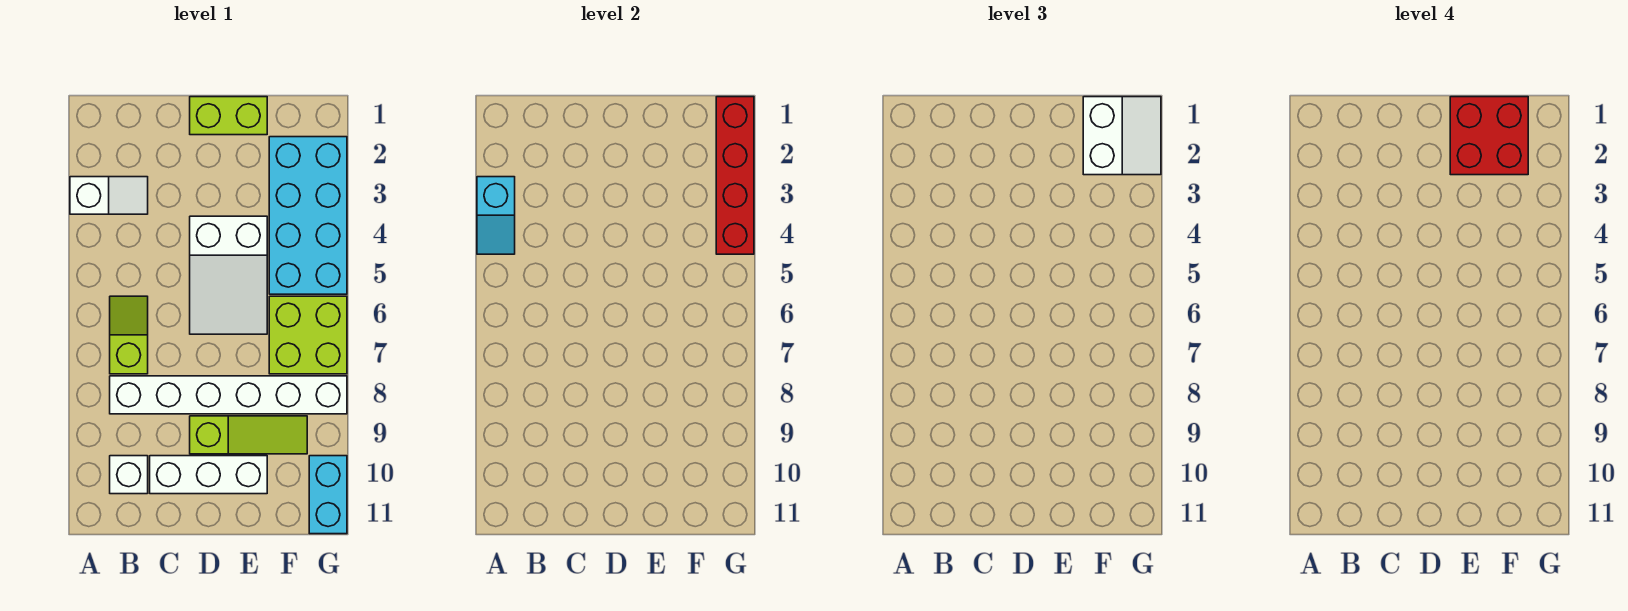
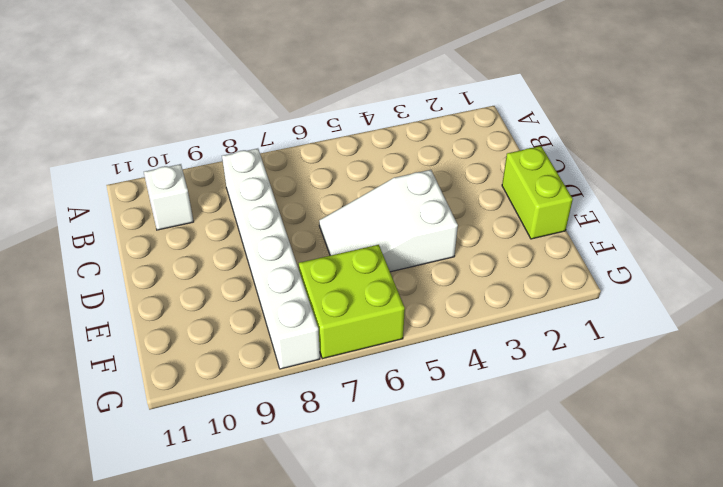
none -> white slope A3:B3 level 1 top A
none -> lime slope B6:B7 level 1 top 7
none -> white brick C10:E10 level 1

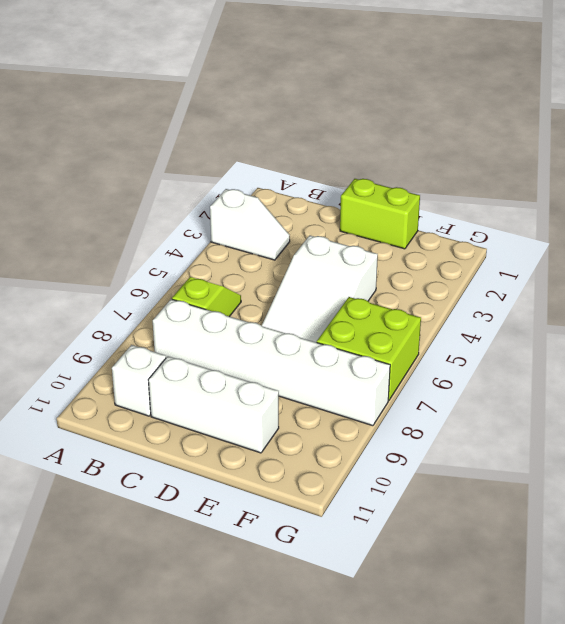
none -> lime slope D9:F9 level 1 top D
none -> cyan brick F2:G5 level 1
none -> cyan brick G10:G11 level 1

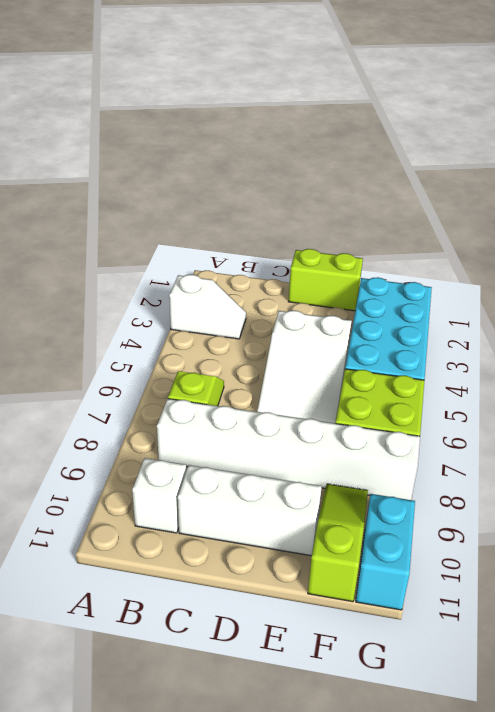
lime slope F9:F11 level 1 top 11 -> lime slope D9:F9 level 1 top D
none -> cyan slope A3:A4 level 2 top 3
none -> red brick G1:G4 level 2
none -> white slope F1:G2 level 3 top F

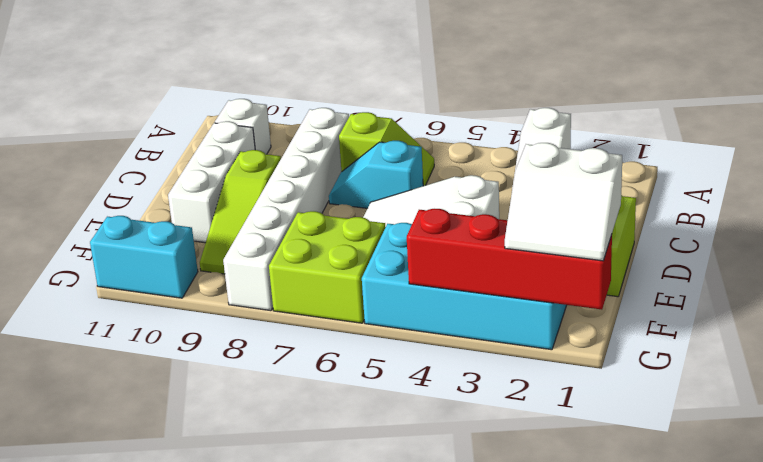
cyan slope C6:C7 level 1 top 6 -> cyan slope A3:A4 level 2 top 3
none -> red brick E1:F2 level 4

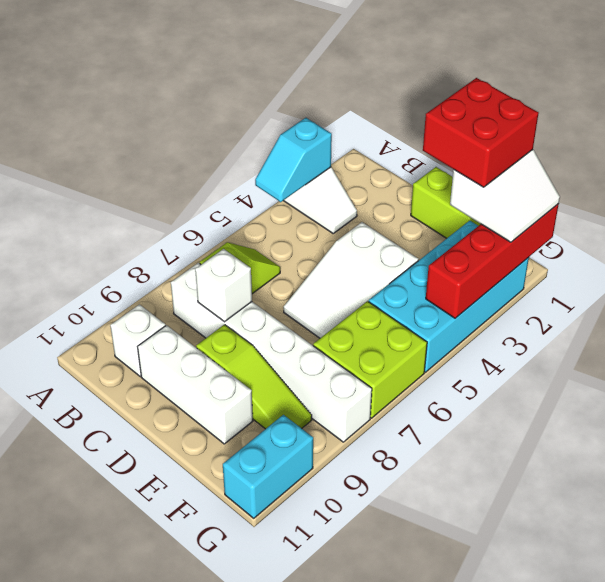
white brick C8 level 2 -> none

